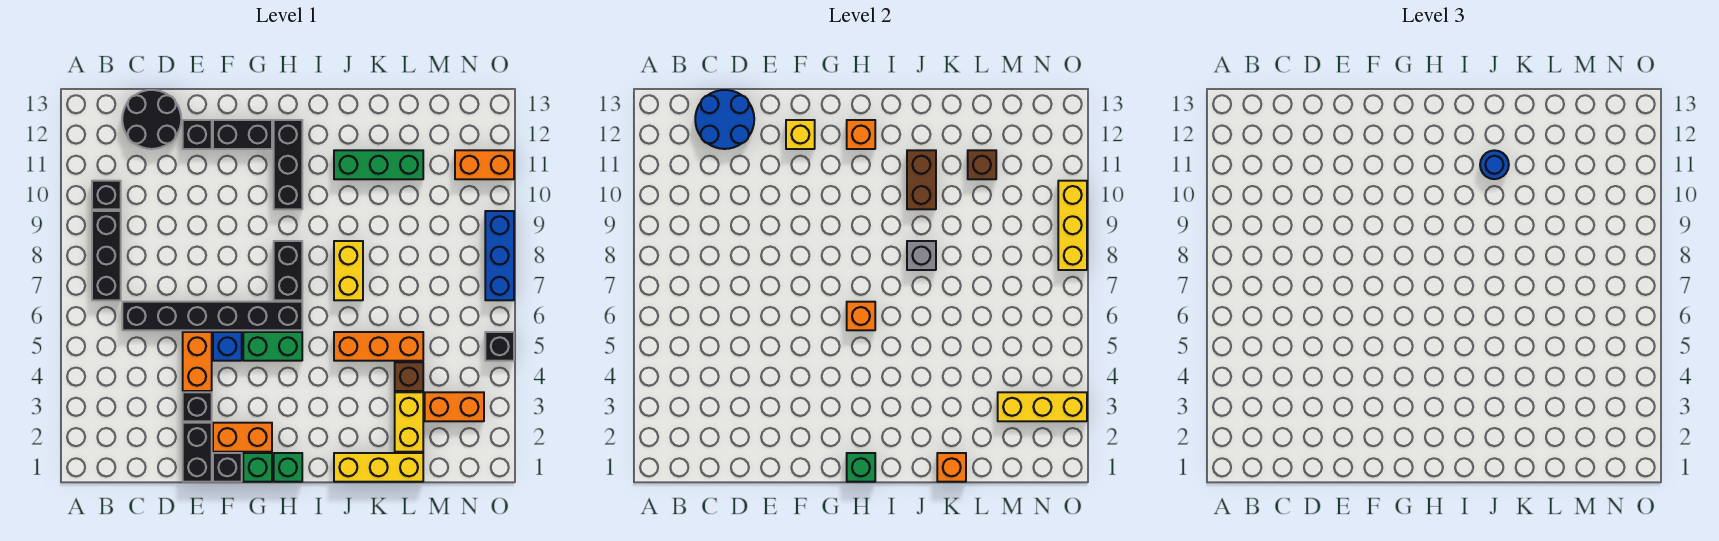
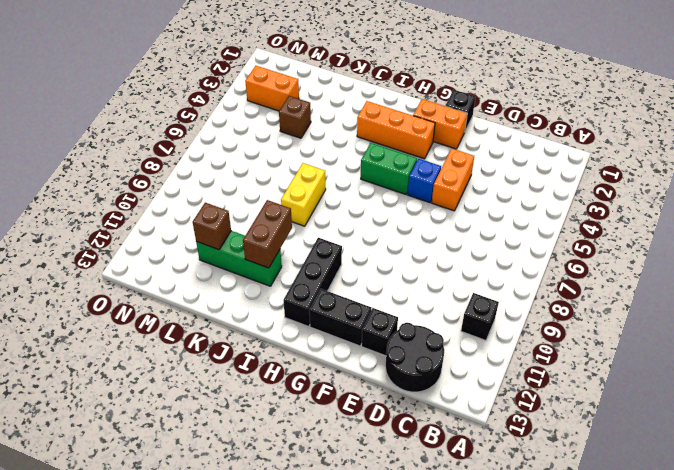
orange brick G3:I3 level 1 -> orange brick J5:L5 level 1
none -> black brick B7:B9 level 1
none -> black brick C6:H6 level 1
none -> black brick E1:E2 level 1
none -> black brick E3 level 1

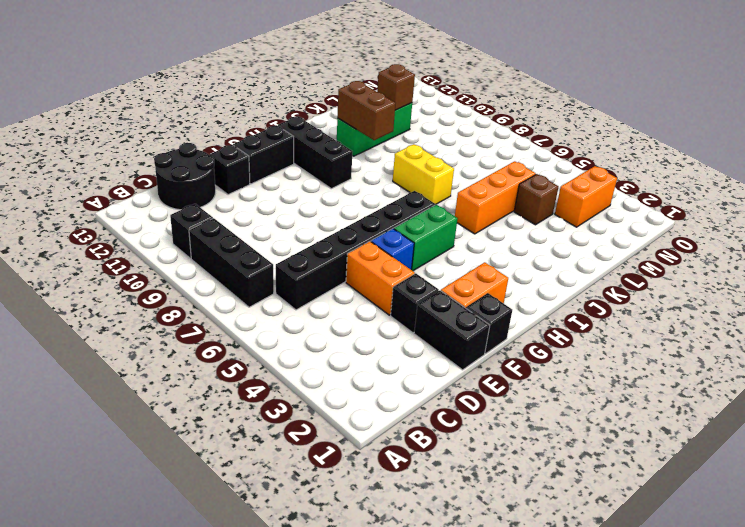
none -> green brick G1 level 1
none -> green brick H1 level 1
none -> black brick H7:H8 level 1
none -> yellow brick J1:L1 level 1

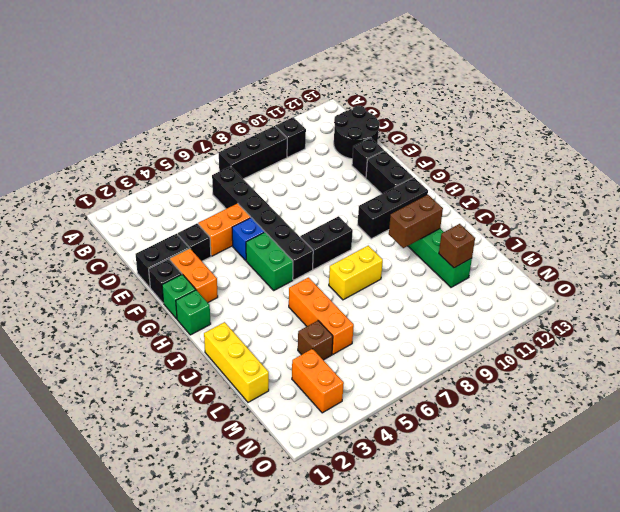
none -> yellow brick L2:L3 level 1
none -> orange brick N11:O11 level 1
none -> black brick O5 level 1
none -> blue brick O7:O9 level 1

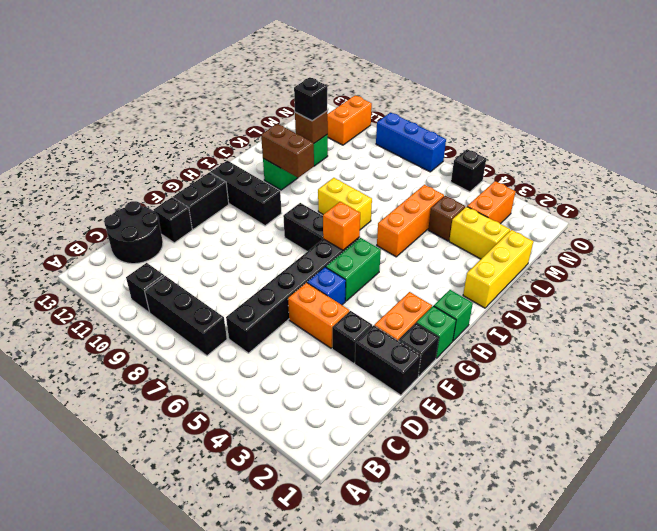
black brick L11 level 3 -> none
none -> blue round brick C12:D13 level 2
none -> yellow brick F12 level 2
none -> green brick H1 level 2
none -> orange brick H12 level 2

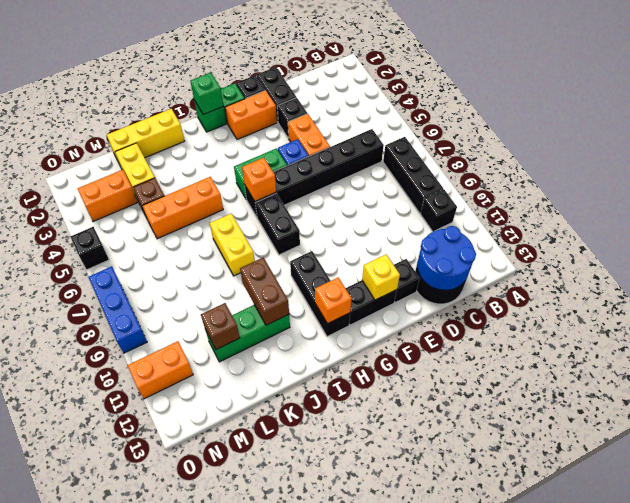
none -> grey brick J8 level 2
none -> orange brick K1 level 2
none -> yellow brick M3:O3 level 2
none -> yellow brick O8:O10 level 2

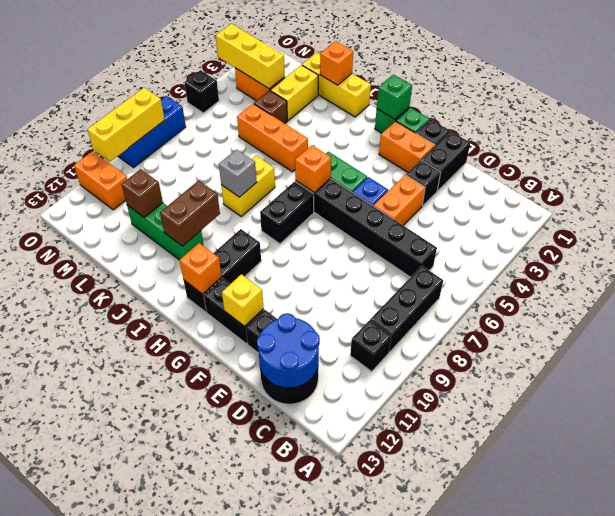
none -> blue round brick J11 level 3

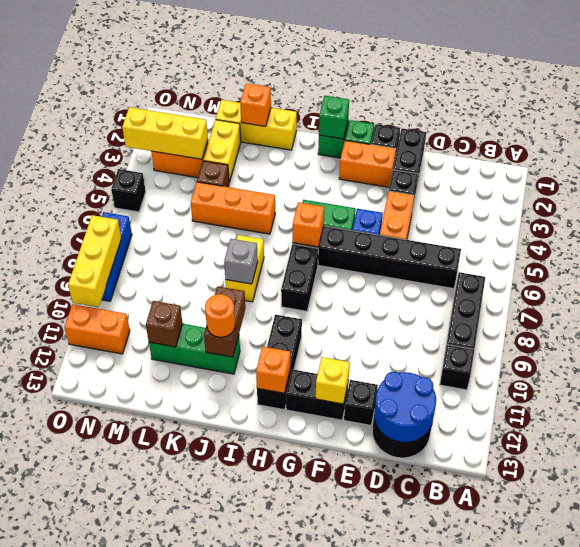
orange round brick J11 level 3 -> blue round brick J11 level 3

